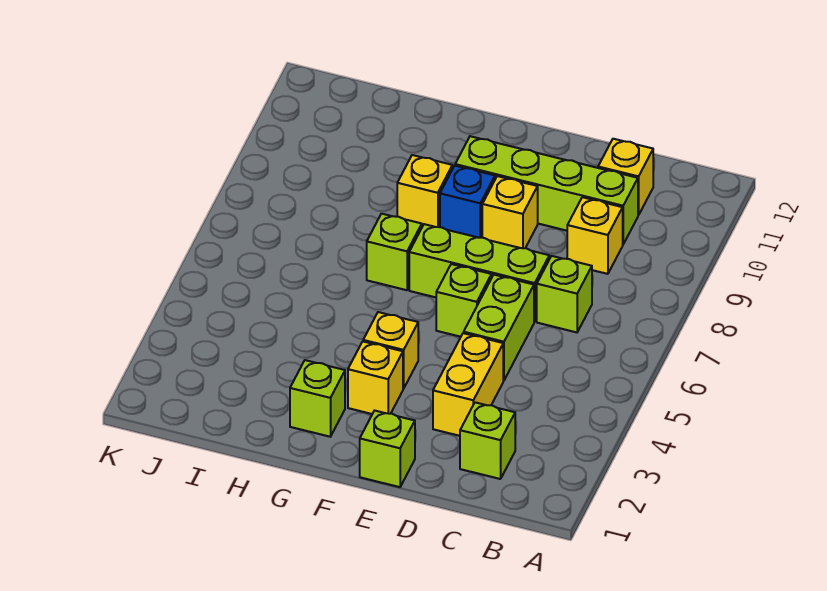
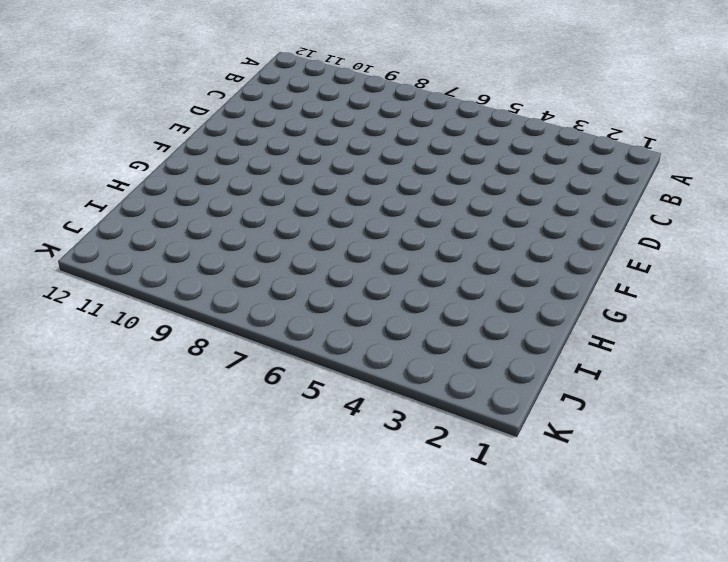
none -> lime brick C2 level 1
none -> lime brick C7 level 1
none -> yellow brick C9 level 1

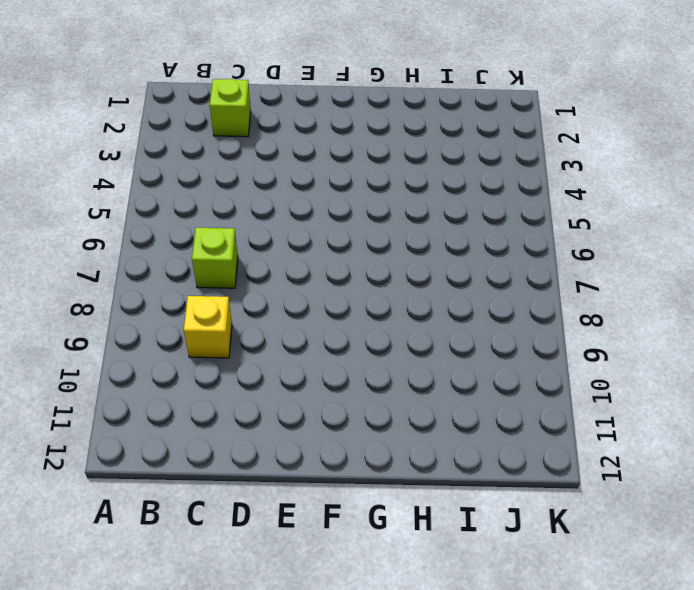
none -> lime brick C10:F10 level 1
none -> yellow brick C11 level 1
none -> yellow brick D3:D4 level 1

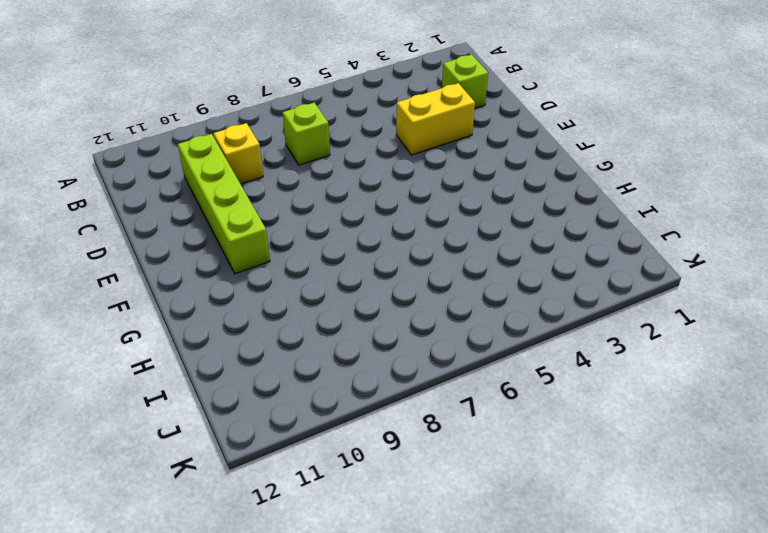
none -> yellow brick C11 level 1
none -> lime brick D5:D6 level 1
none -> lime brick D7:F7 level 1

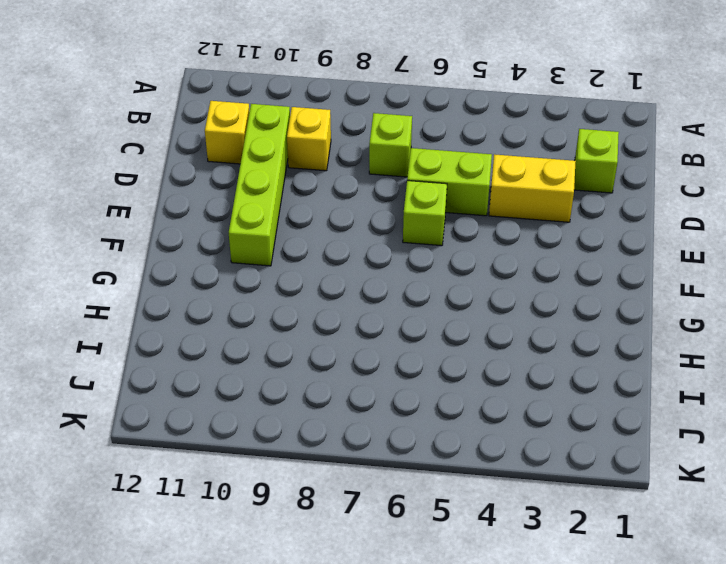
none -> lime brick D7:F7 level 1
none -> lime brick E1 level 1
none -> yellow brick E9 level 1

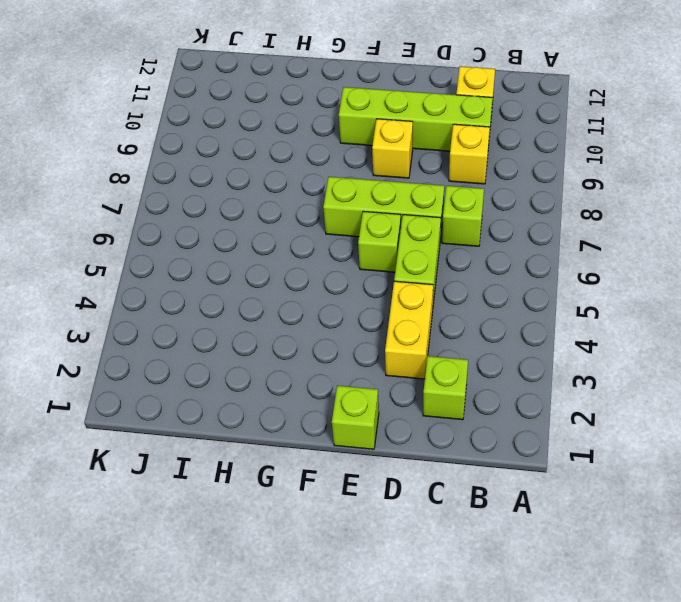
none -> yellow brick F3 level 1
none -> yellow brick F4 level 1
none -> blue brick F9 level 1

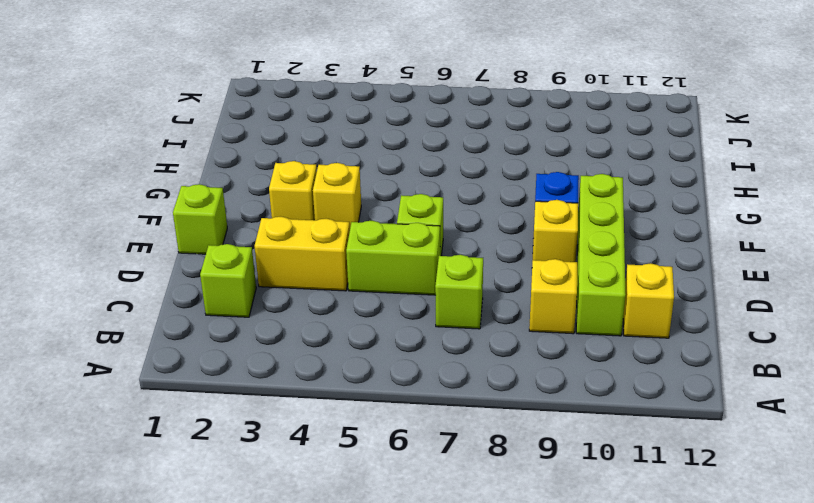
none -> lime brick D7:F7 level 1
none -> lime brick G2 level 1
none -> lime brick G7 level 1

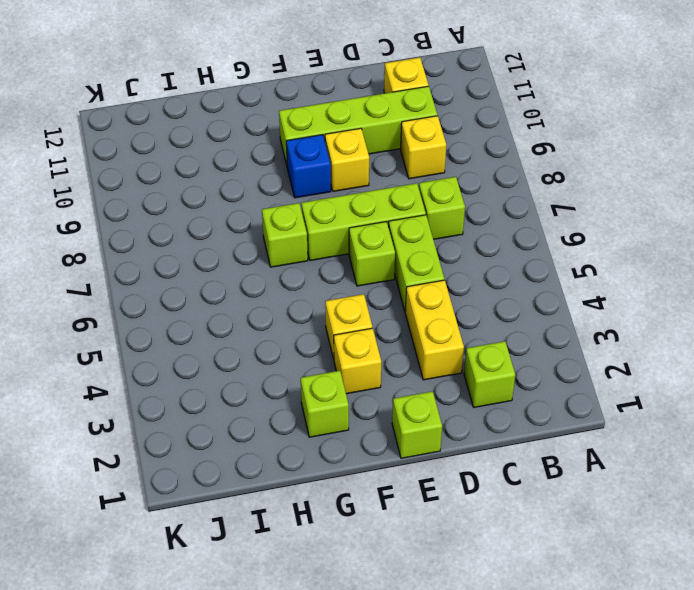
none -> yellow brick G9 level 1

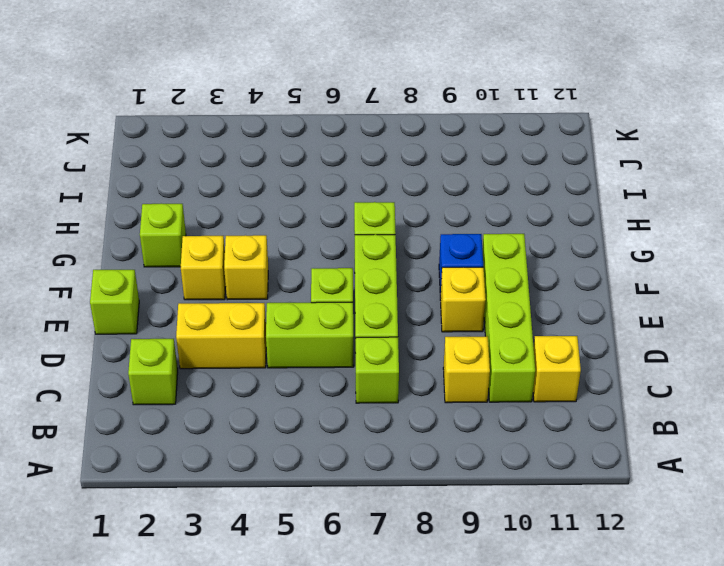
none -> yellow brick G9 level 1

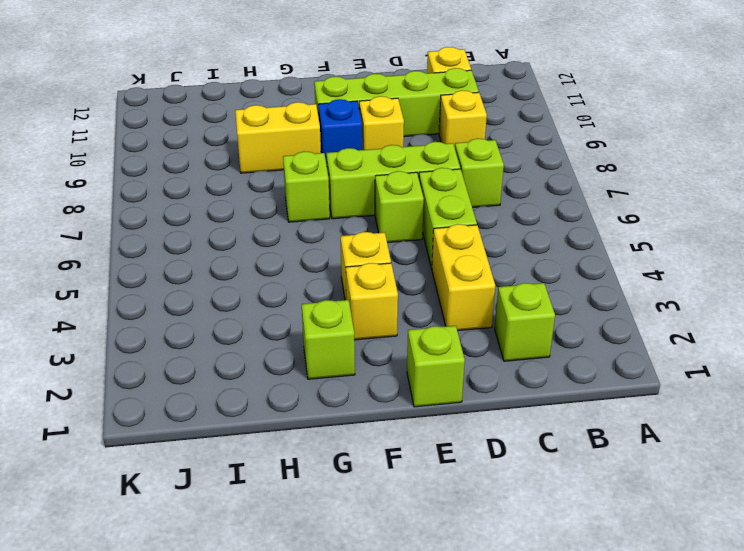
yellow brick G9:H9 level 1 -> yellow brick G9 level 1

